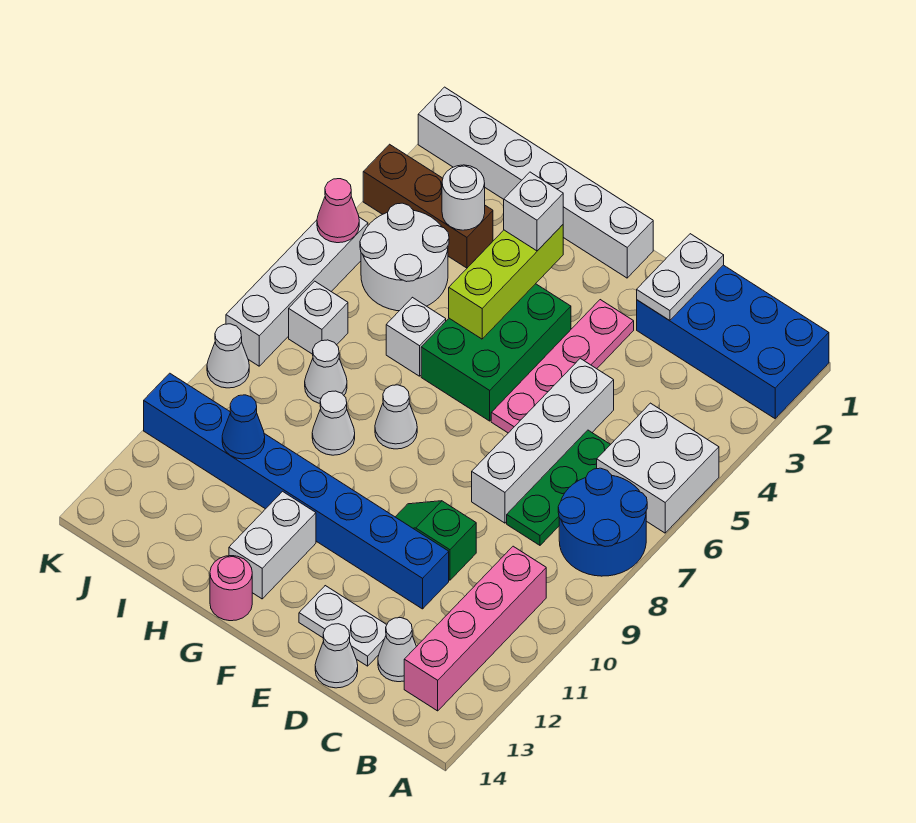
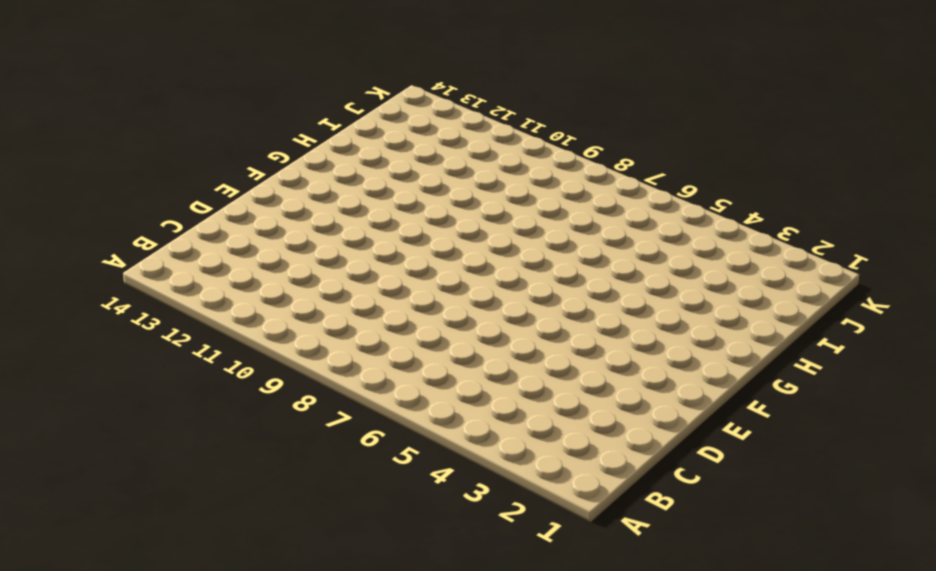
none -> blue brick A1:D2 level 1
none -> white brick A5:B6 level 1
none -> blue round brick A7:B8 level 1
none -> pink brick B10:B13 level 1

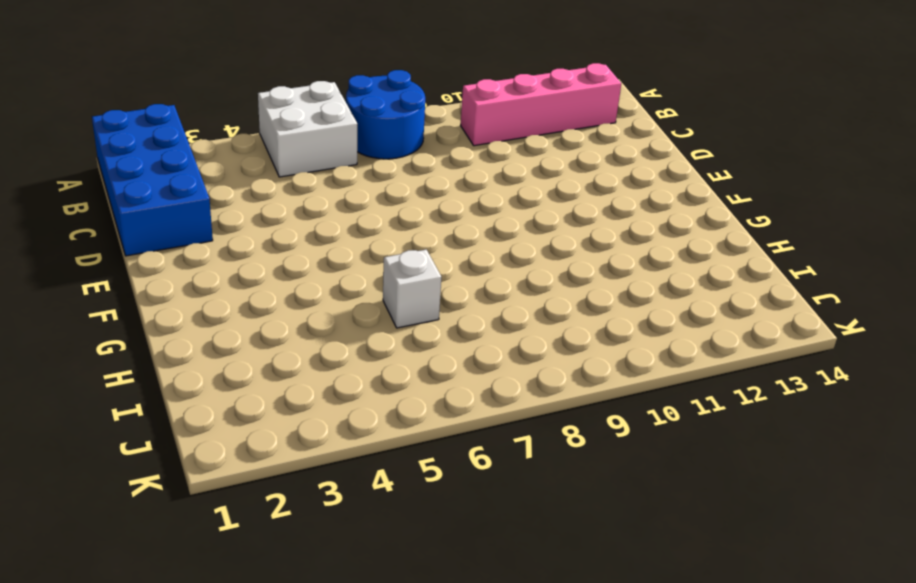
none -> green plate C6:C8 level 1
none -> white cone C13 level 1
none -> white brick D5:D8 level 1
none -> green slope D10:E10 level 1 top D

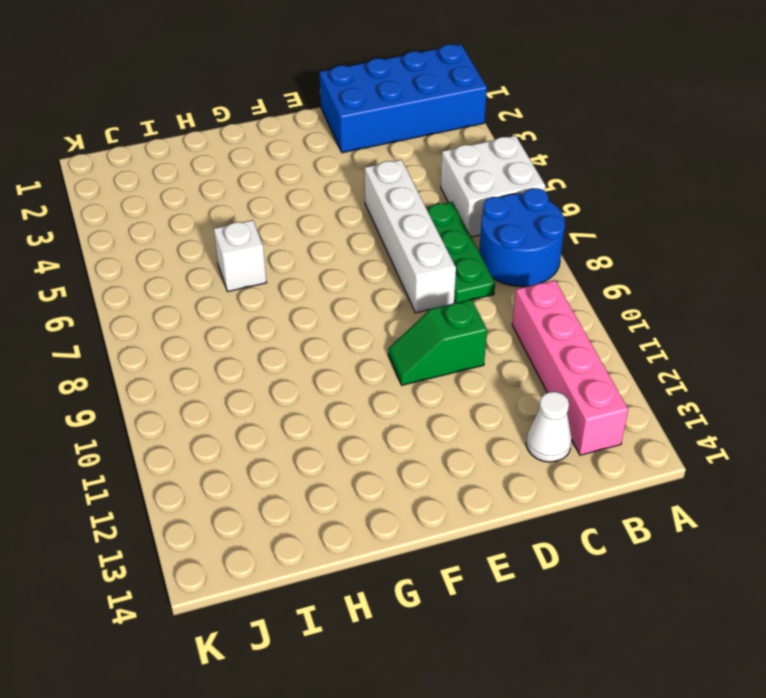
none -> blue brick D11:K11 level 1
none -> white plate D13:E13 level 1
none -> white cone D14 level 1
none -> pink plate E3:E6 level 1

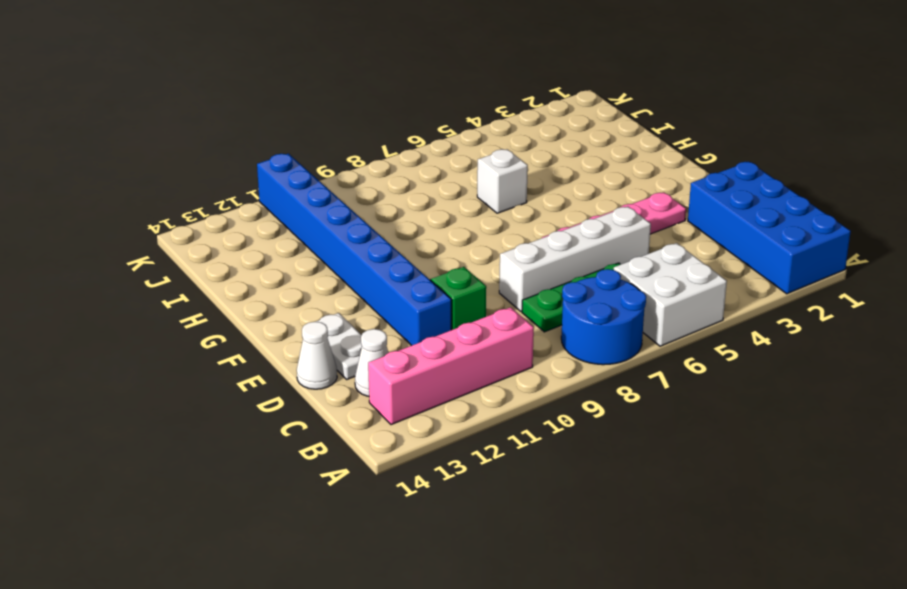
none -> white brick F1:K1 level 1
none -> green brick F4:G6 level 1
none -> white cone G8 level 1
none -> white brick G12:G13 level 1

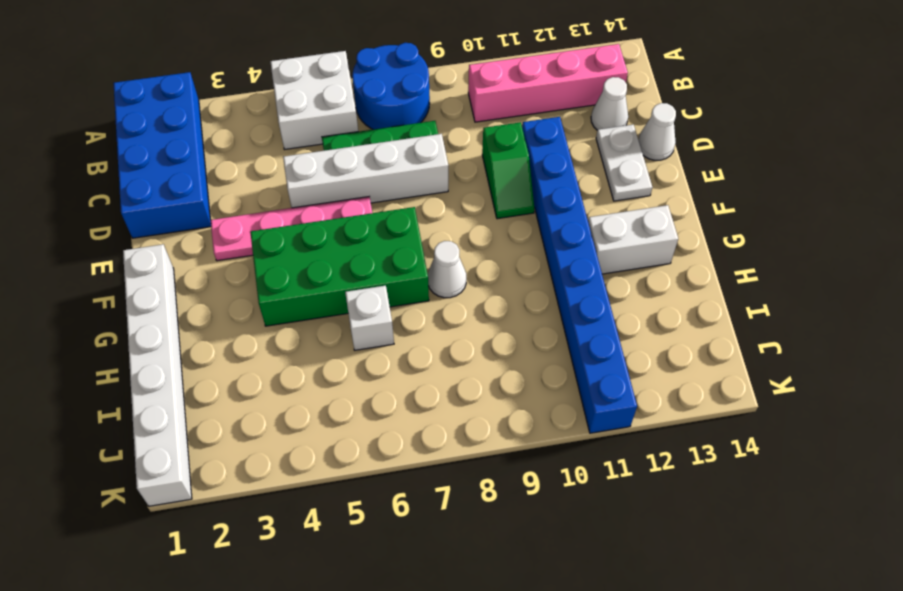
green brick F4:G7 level 1 -> green brick F4:G6 level 1
none -> pink round brick G14 level 1
none -> white cone H9 level 1
none -> brown brick I3:K3 level 1
none -> white round brick I4:J5 level 1

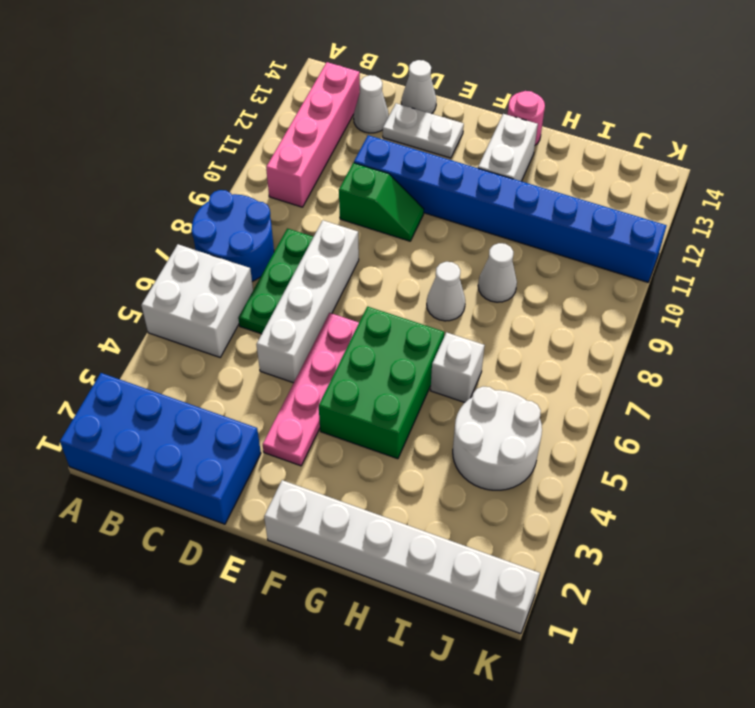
none -> brown brick I3:K3 level 1
none -> white cone I8 level 1
none -> white brick J7 level 1
none -> white brick K5:K8 level 1

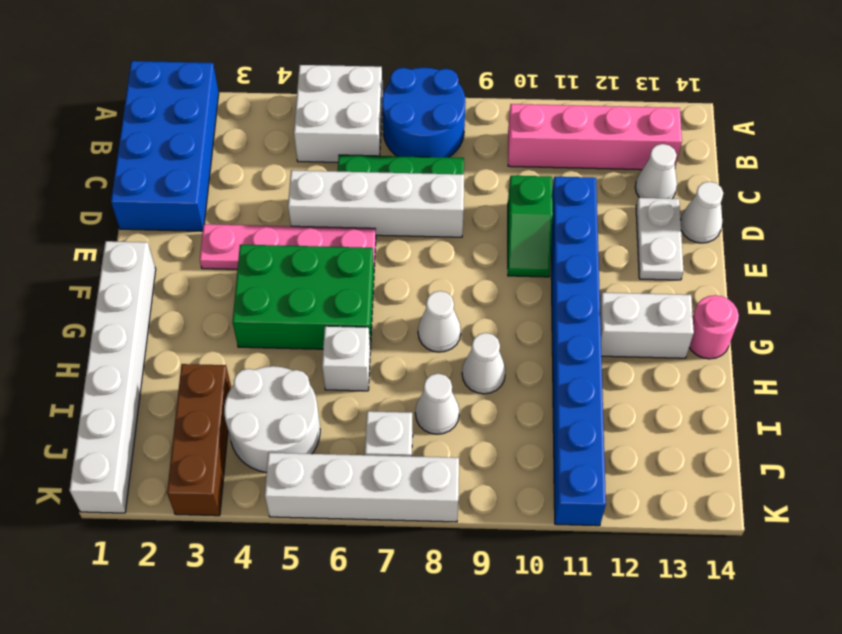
none -> white cone K9 level 1
none -> white plate D1:D2 level 2
none -> lime brick G3:G5 level 2
none -> white round brick I3 level 2

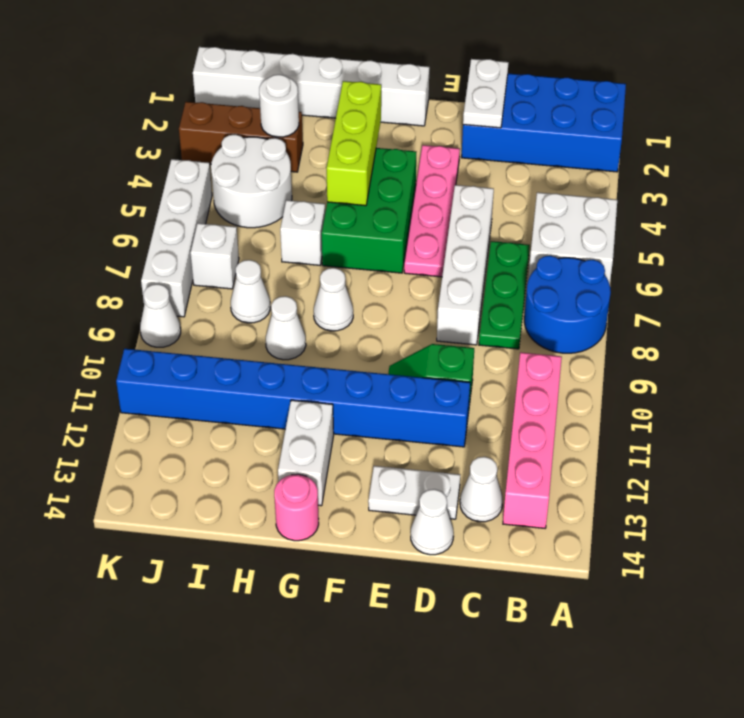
none -> blue cone I11 level 2
none -> pink cone K5 level 2
none -> white brick G3 level 3

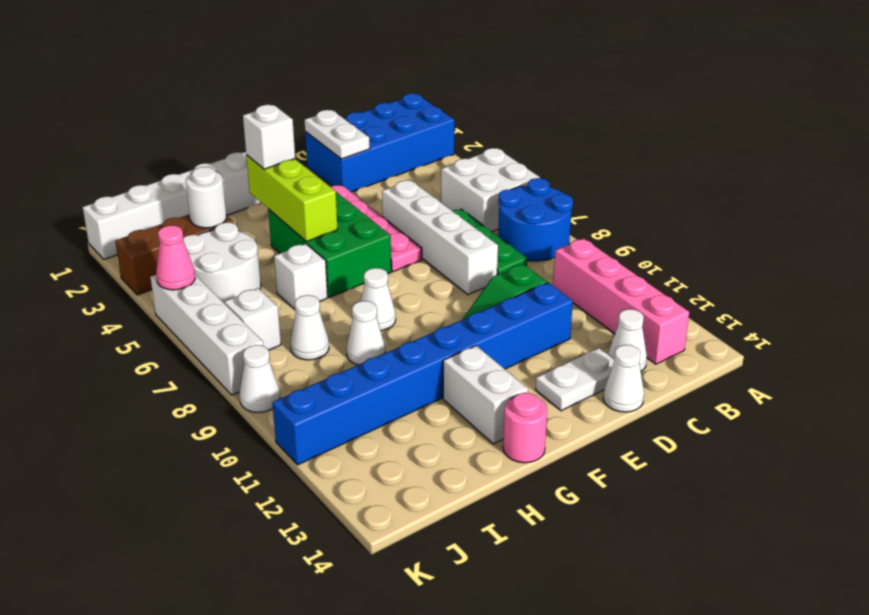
none -> blue cone I11 level 2

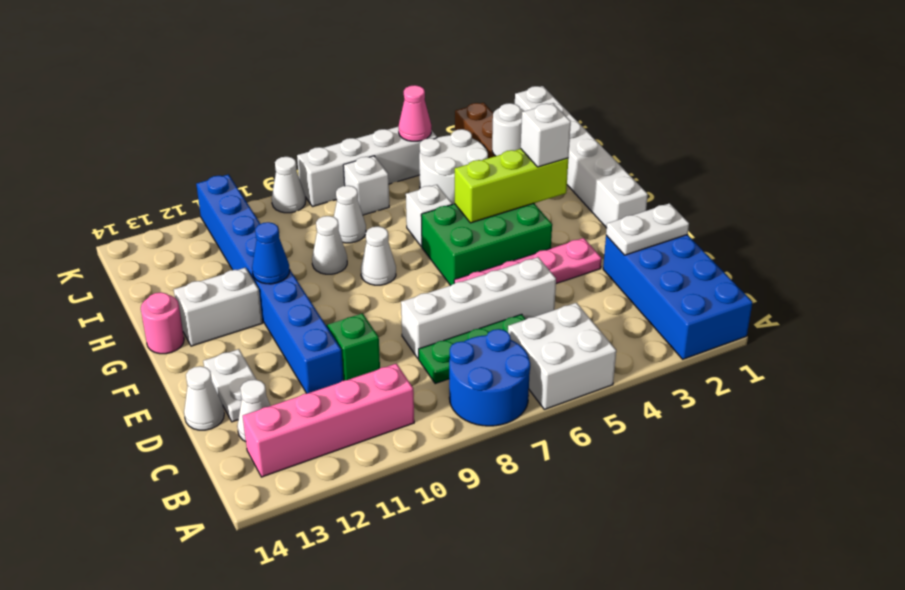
blue cone G11 level 2 -> blue cone I11 level 2

